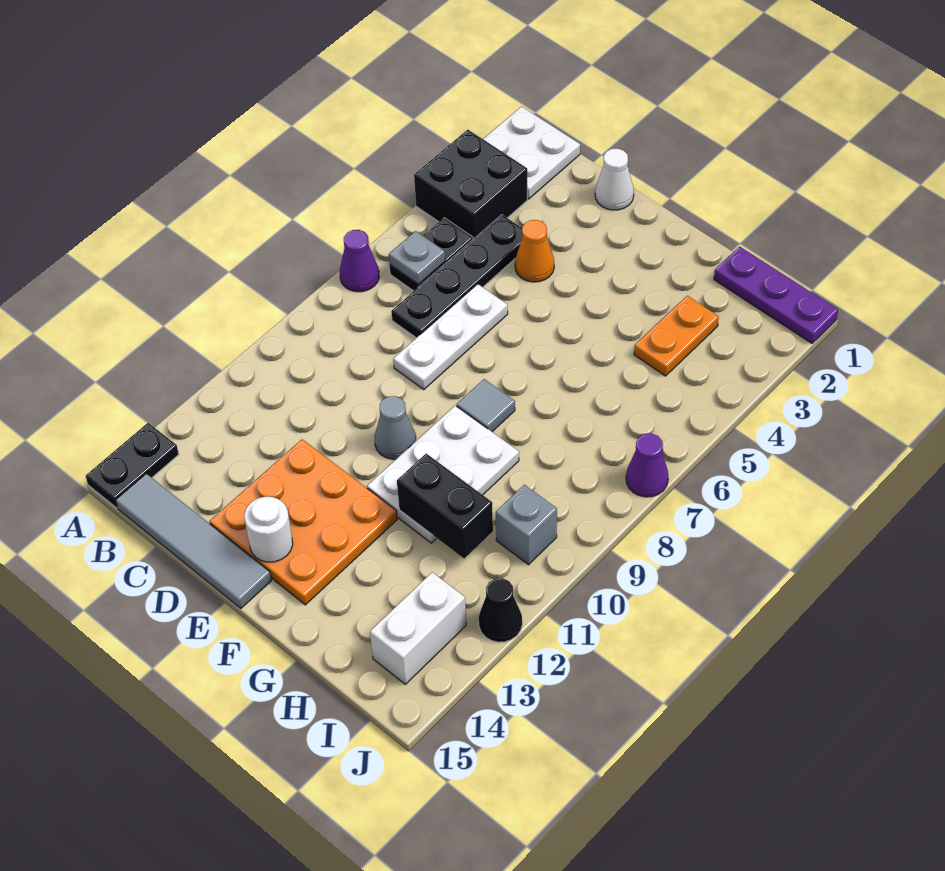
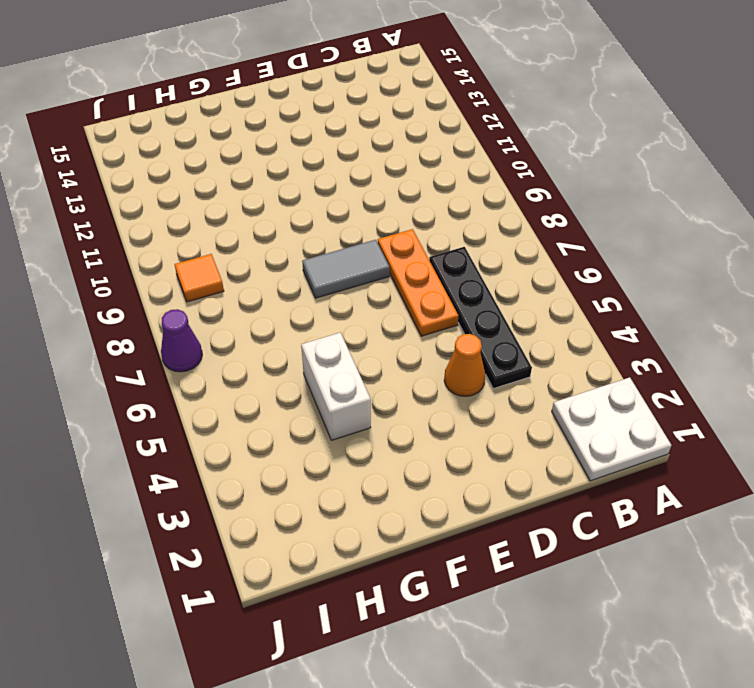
orange plate D6:D8 level 1 -> white plate D6:D8 level 1
grey tile E8:F8 level 1 -> grey tile F8 level 1
white brick G4:G5 level 1 -> white brick I13:I14 level 1
orange tile I9 level 1 -> none
none -> black brick A3:B4 level 1
none -> purple cone A7 level 1
none -> black plate A14:A15 level 1

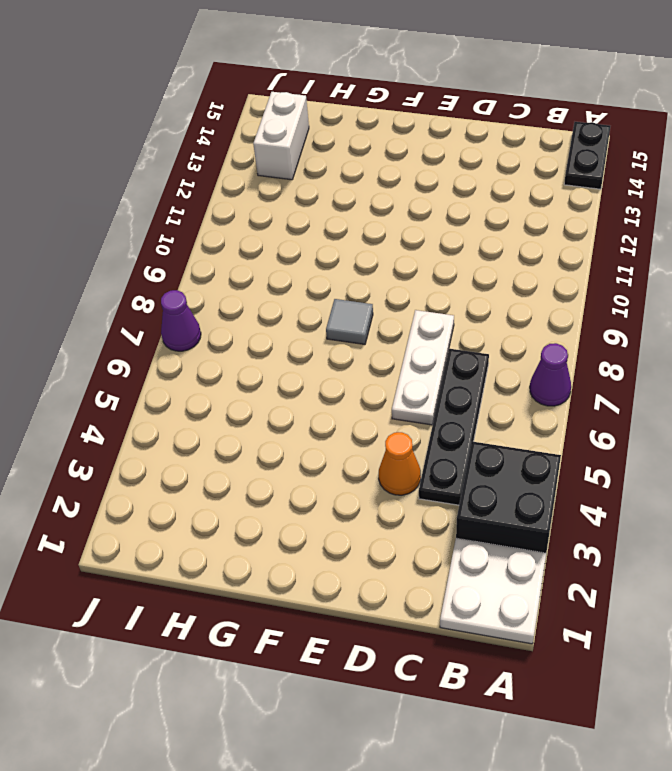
none -> black plate B5:B6 level 1
none -> grey tile B15:E15 level 1
none -> white cone D1 level 1

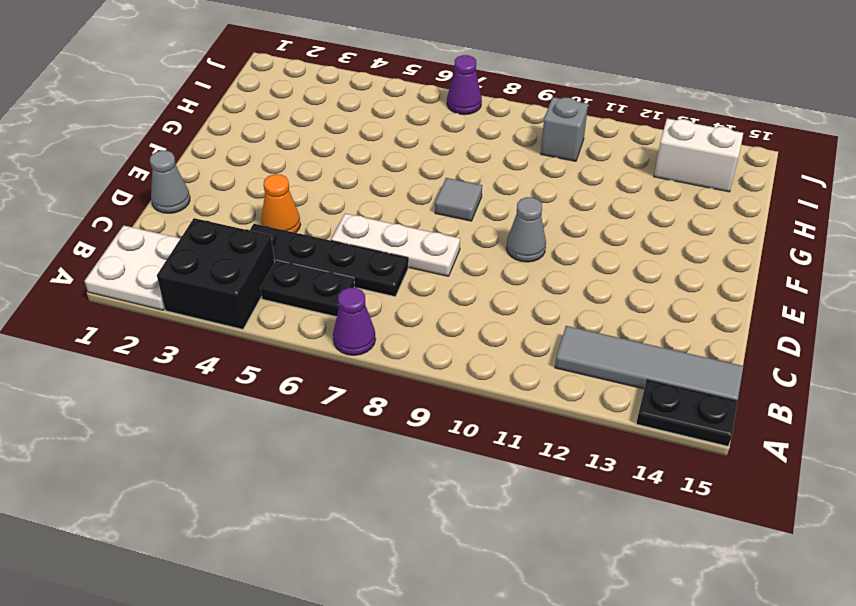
grey tile B12:B15 level 1 -> grey tile B15:E15 level 1
grey cone D1 level 1 -> white cone D1 level 1
none -> orange plate D12:F14 level 1
none -> white plate F9:G11 level 1
none -> purple plate H1:J1 level 1

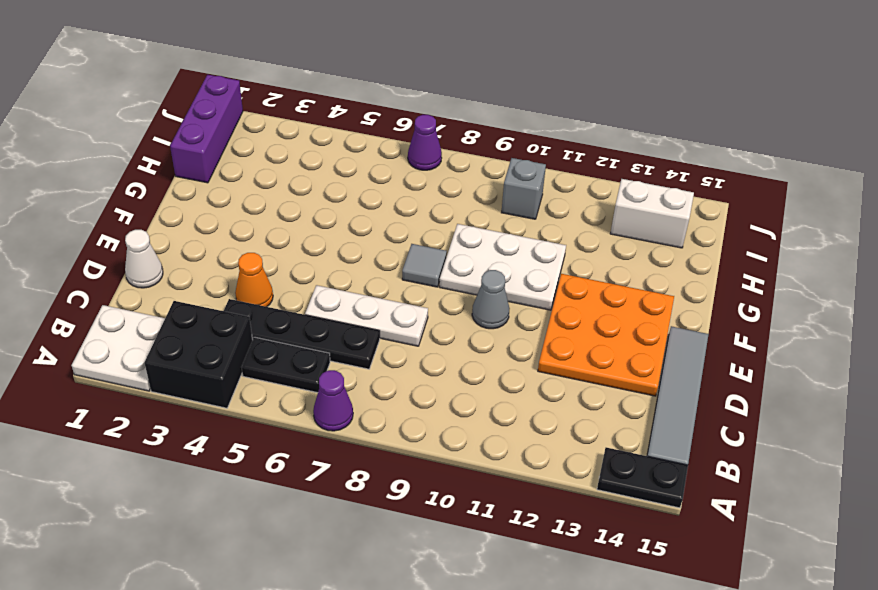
purple brick H1:J1 level 1 -> purple plate H1:J1 level 1
none -> orange plate H3:H4 level 1
none -> black cone J12 level 1
none -> grey plate B6 level 2

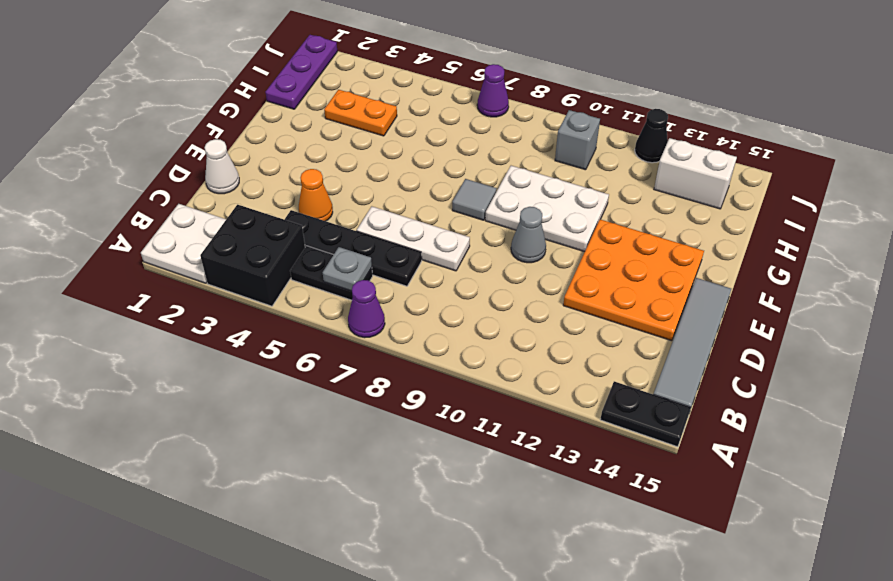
none -> white round brick E14 level 2
none -> black brick G11:H11 level 2

